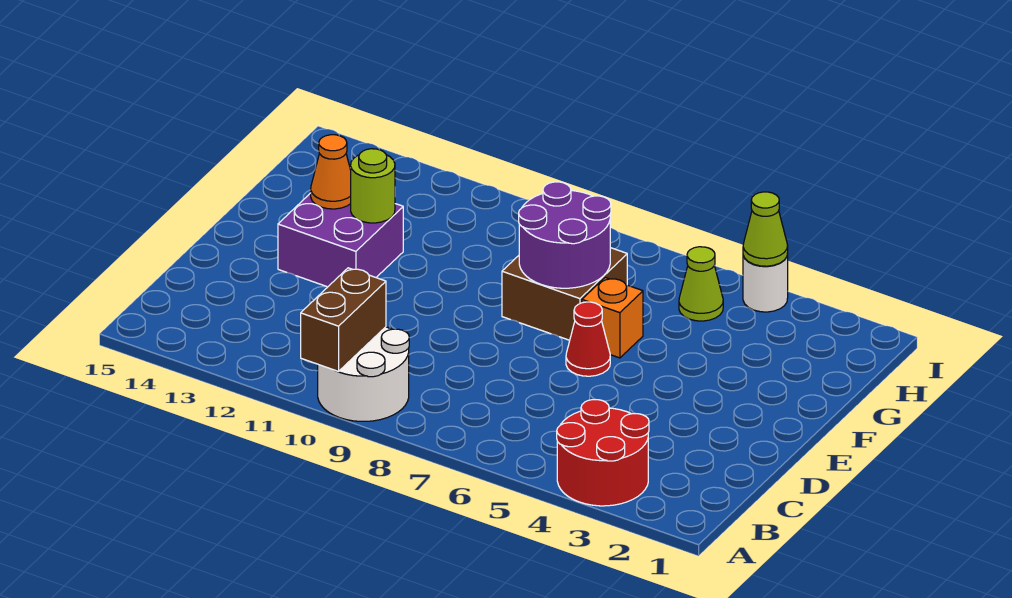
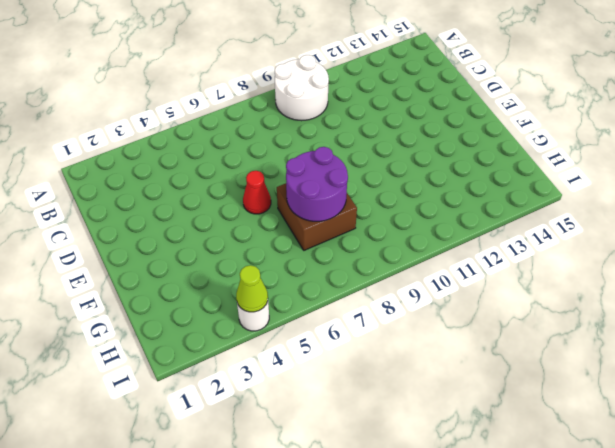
none -> red round brick A3:B4 level 1
none -> purple brick E12:F13 level 1
none -> orange brick F6 level 1

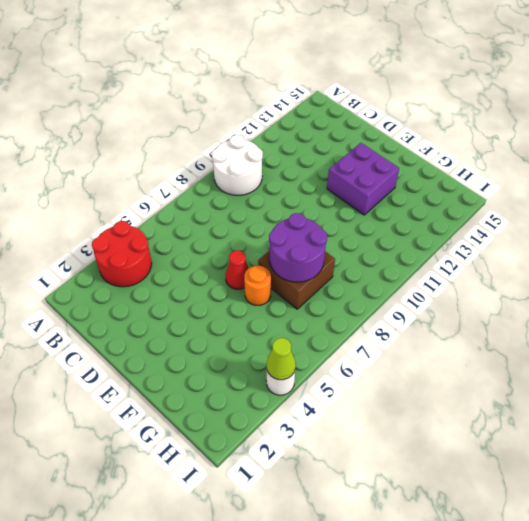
orange round brick F6 level 1 -> orange brick F6 level 1
none -> lime cone H5 level 1
none -> brown brick A10:B10 level 2
none -> lime round brick F12 level 2

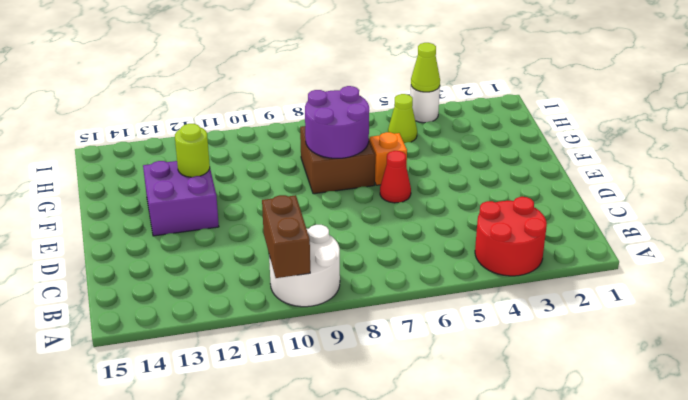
none -> orange cone F13 level 2

